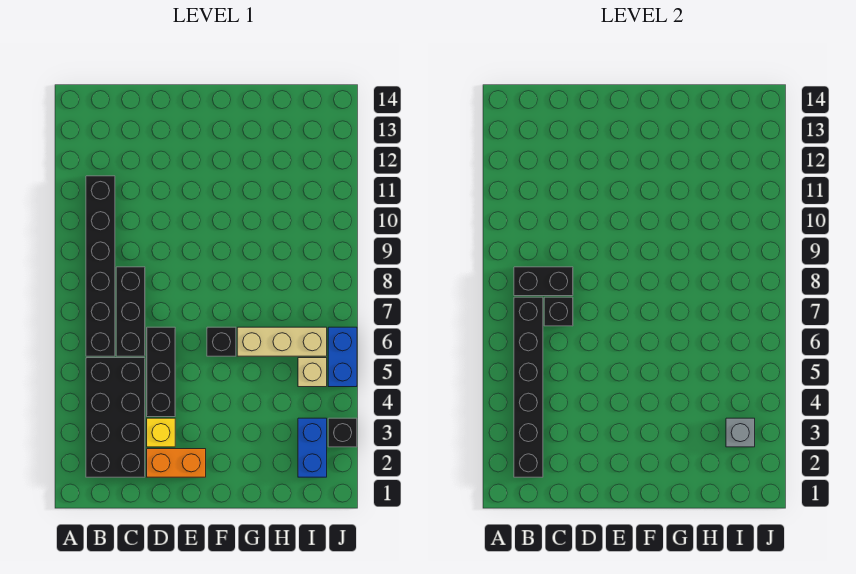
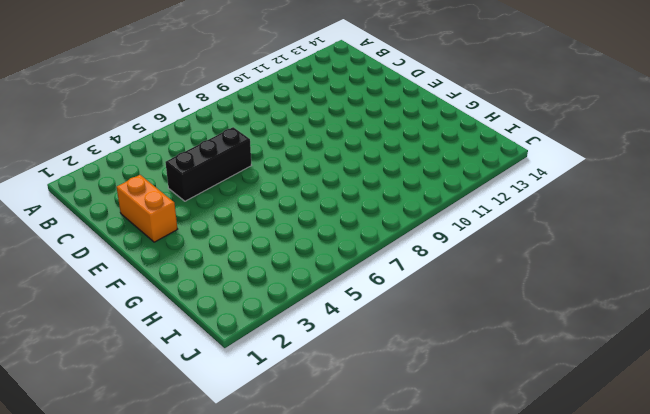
none -> black brick B2:C5 level 1
none -> black brick B6:B11 level 1
none -> black brick C6:C8 level 1

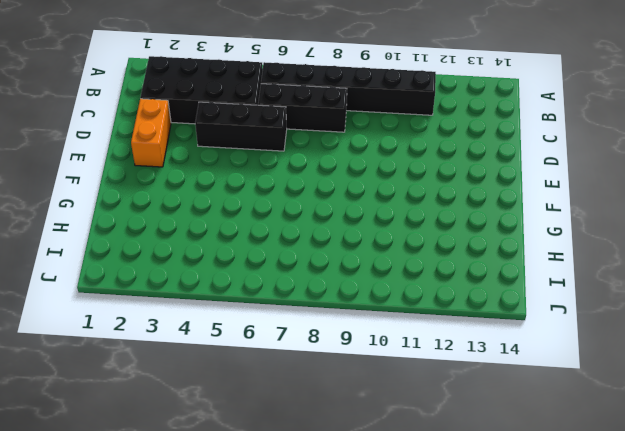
none -> yellow brick D3 level 1
none -> black brick F6 level 1
none -> tan brick G6:I6 level 1

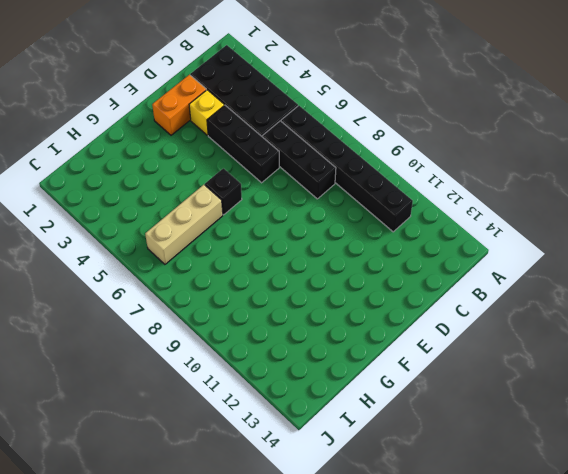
none -> blue brick I2:I3 level 1
none -> tan brick I5 level 1
none -> black brick J3 level 1

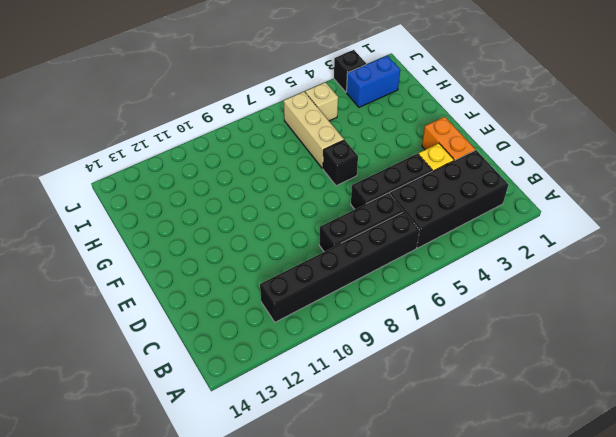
none -> blue brick J5:J6 level 1
none -> black brick B2:B7 level 2
none -> black brick B8:C8 level 2

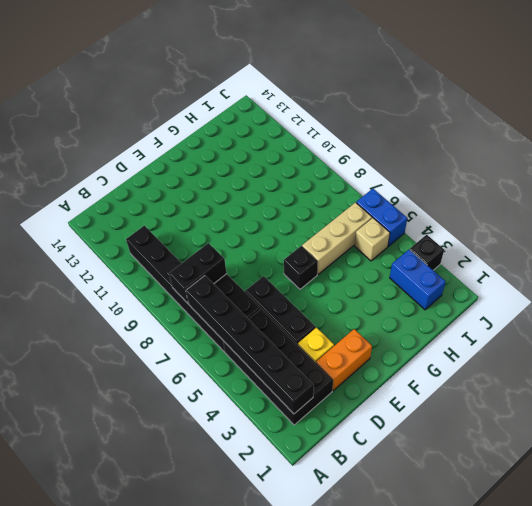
none -> black brick C7 level 2
none -> grey brick I3 level 2

